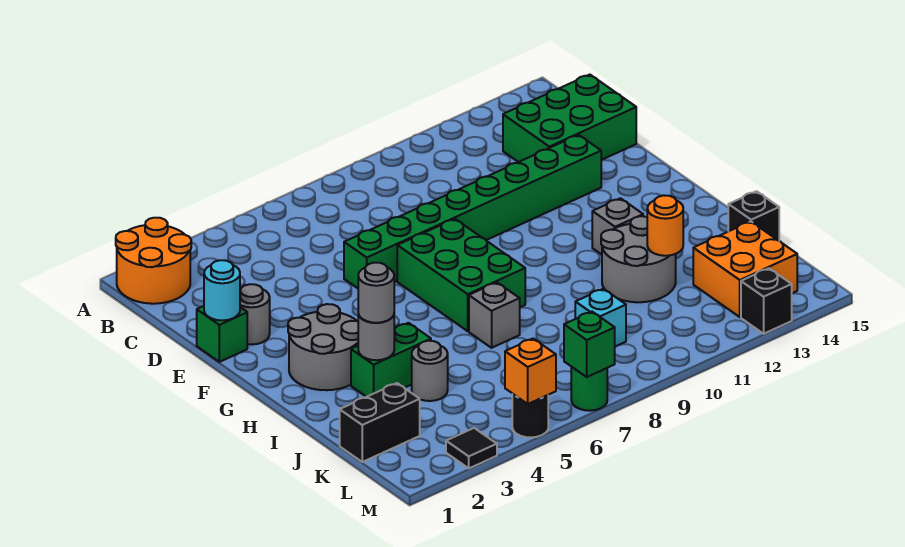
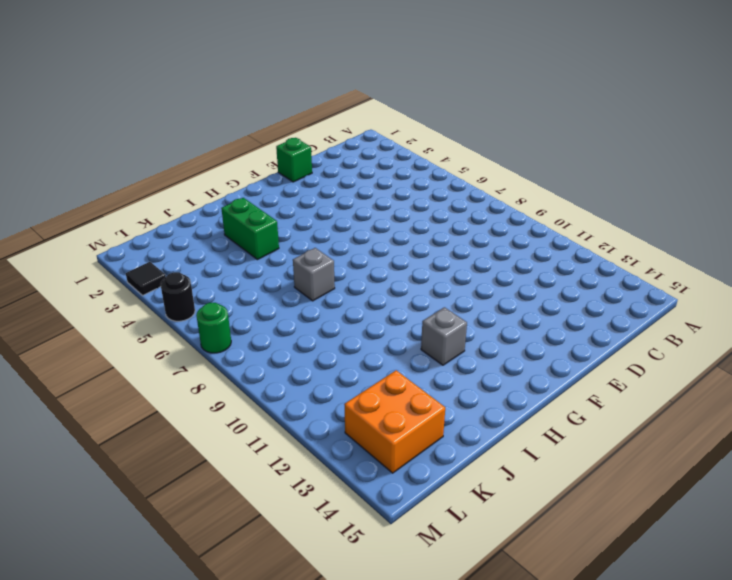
none -> orange round brick A1:B2 level 1
none -> green brick C13:D15 level 1
none -> grey round brick E2 level 1

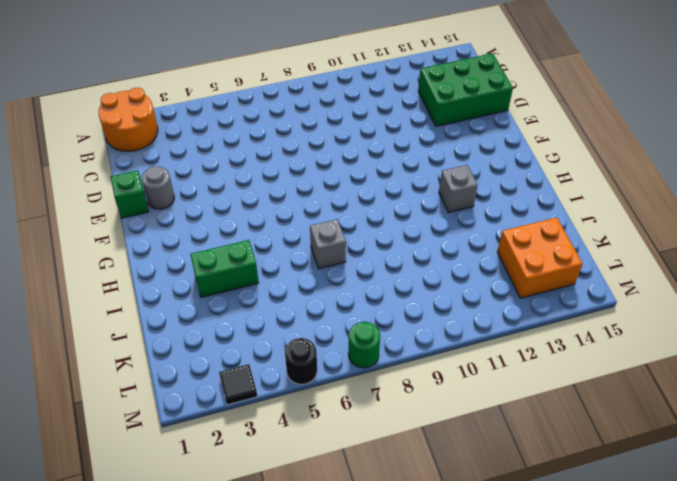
none -> green brick E6:E13 level 1
none -> green brick F7:H8 level 1
none -> grey round brick G2:H3 level 1

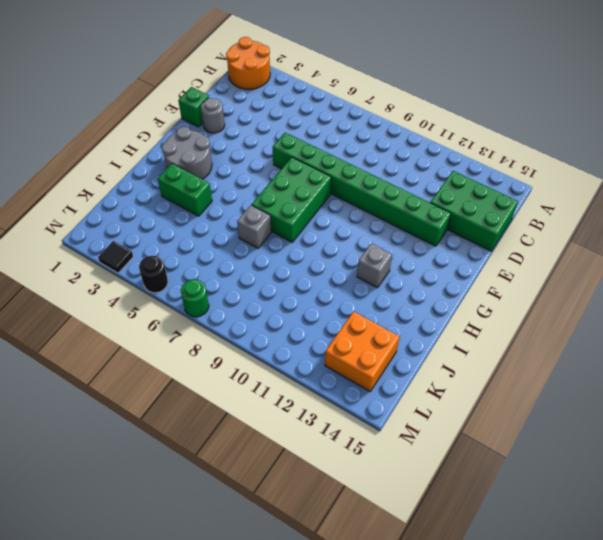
none -> grey round brick I11:J12 level 1
none -> grey round brick J4 level 1
none -> black brick J15 level 1

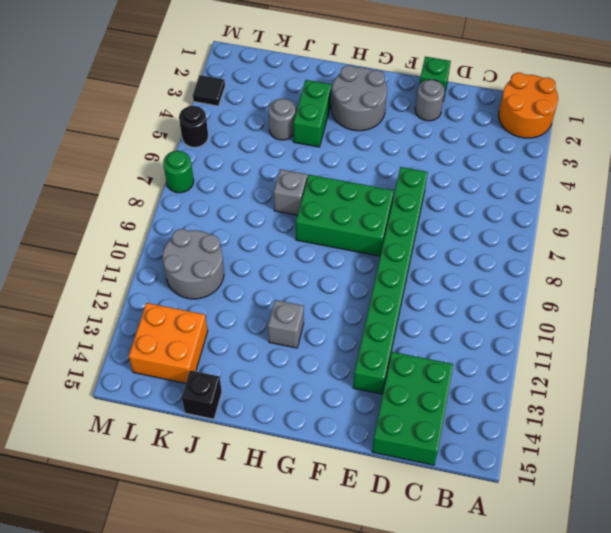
grey round brick K10:L11 level 1 -> grey round brick I11:J12 level 1
none -> black brick K1:K2 level 1
none -> cyan brick K9 level 1
none -> black brick M13 level 1

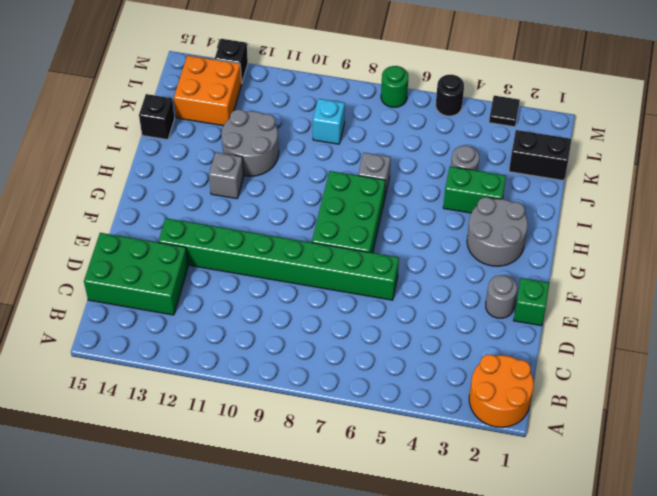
none -> cyan round brick E1 level 2
none -> grey round brick I3 level 2
none -> orange round brick J12 level 2

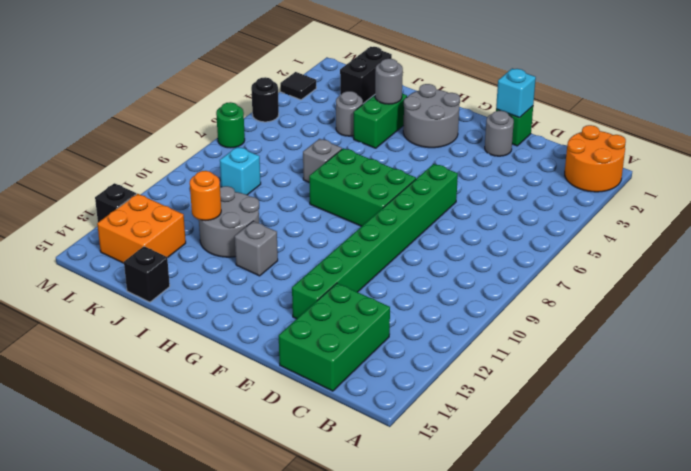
cyan brick E1 level 2 -> cyan round brick E1 level 2
none -> orange brick M5 level 2
none -> green brick M7 level 2
none -> grey round brick I3 level 3

